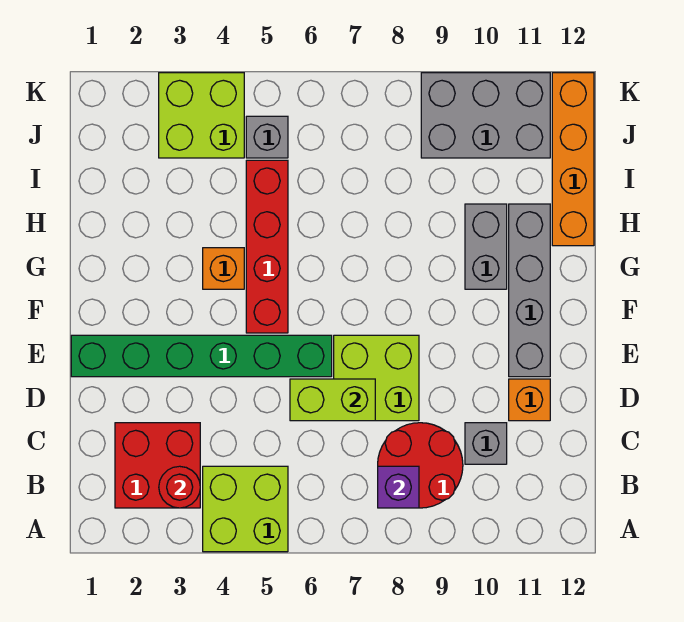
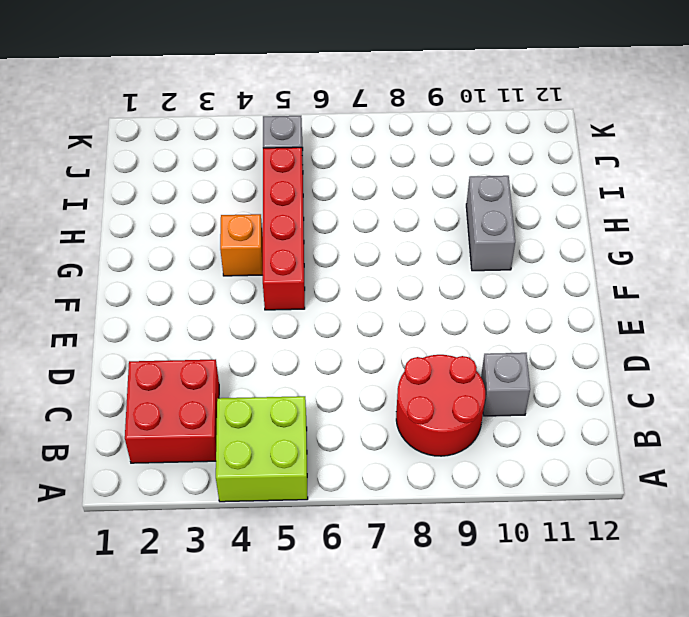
none -> lime brick D7:E8 level 1
none -> orange brick D11 level 1
none -> green brick E1:E6 level 1

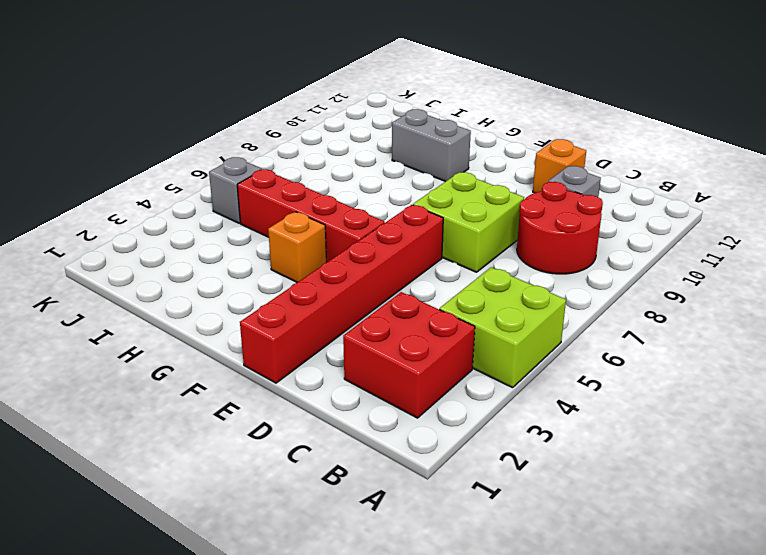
red brick E1:E6 level 1 -> green brick E1:E6 level 1
none -> grey brick E11:H11 level 1
none -> orange brick H12:K12 level 1
none -> lime brick J3:K4 level 1

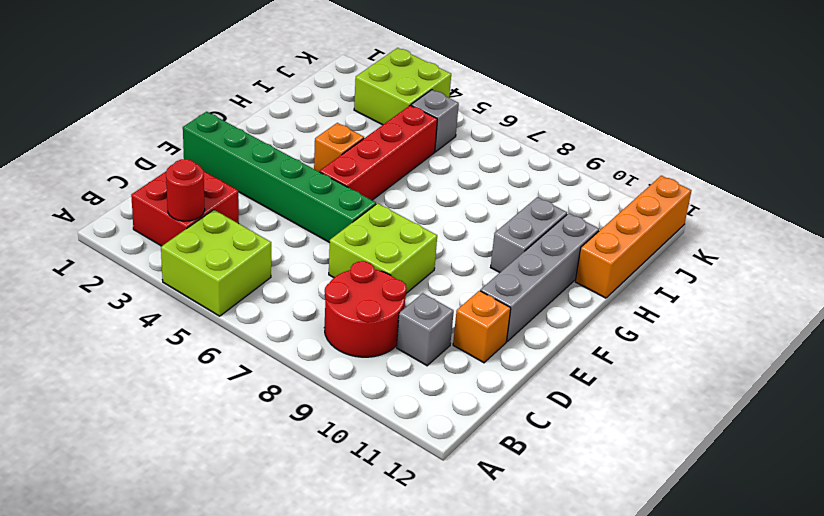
none -> grey brick J9:K11 level 1
none -> purple brick B8 level 2
none -> lime brick D6:D7 level 2

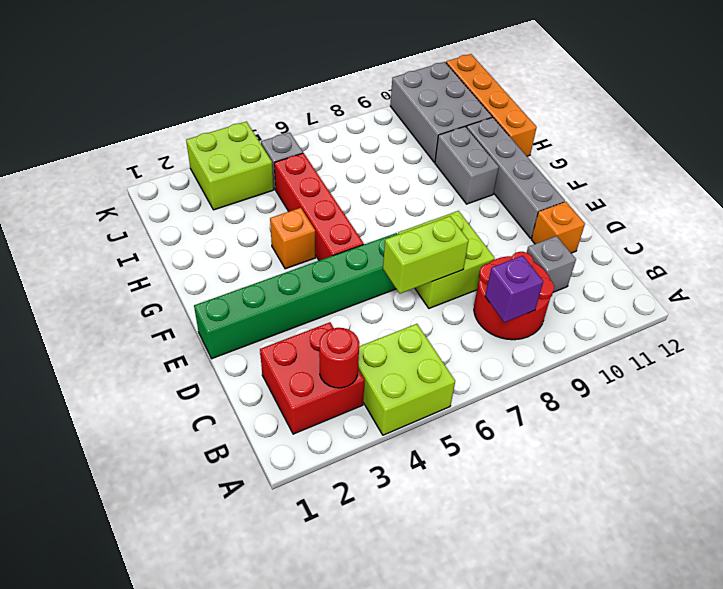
grey brick I10:K11 level 1 -> grey brick J9:K11 level 1

